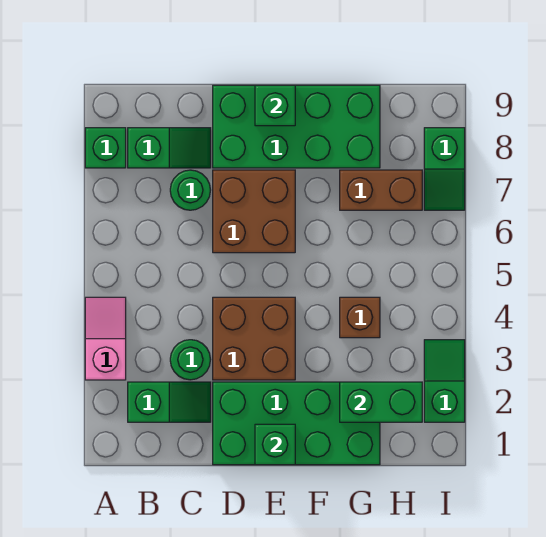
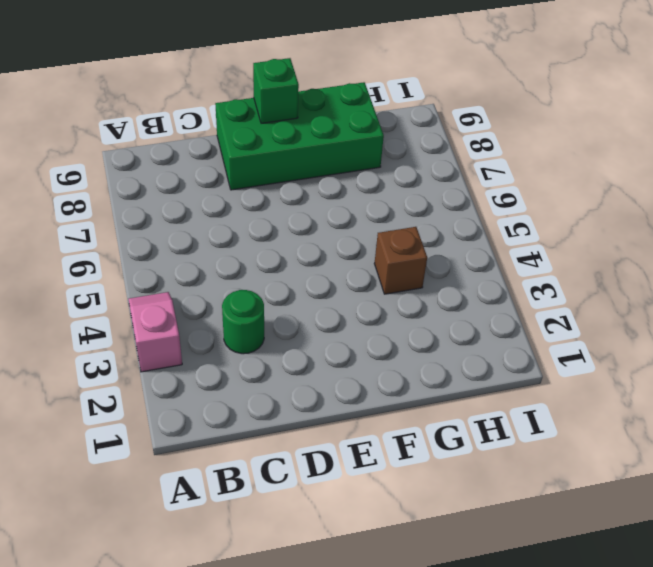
none -> green brick A8 level 1
none -> green slope B2:C2 level 1 top B
none -> green slope B8:C8 level 1 top B

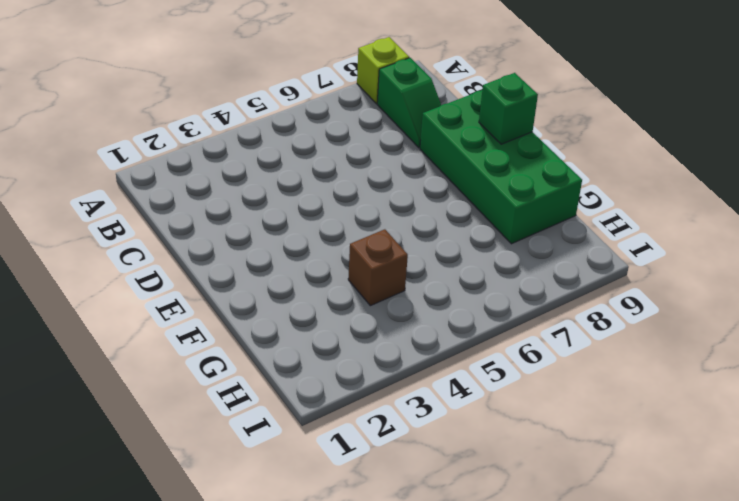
lime brick A8 level 1 -> green brick A8 level 1
none -> pink slope A3:A4 level 1 top 3
none -> green slope B2:C2 level 1 top B
none -> green round brick C3 level 1

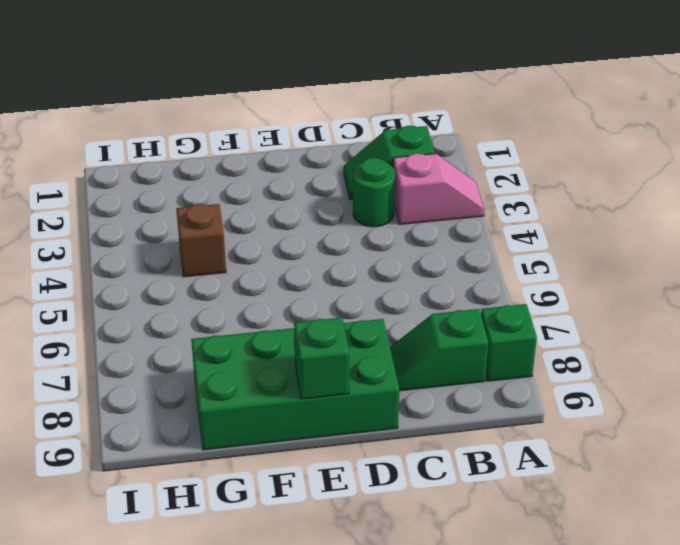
pink slope A3:B3 level 1 top B -> pink slope A3:A4 level 1 top 3
none -> green round brick C7 level 1
none -> green brick D1:G2 level 1
none -> brown brick D3:E4 level 1

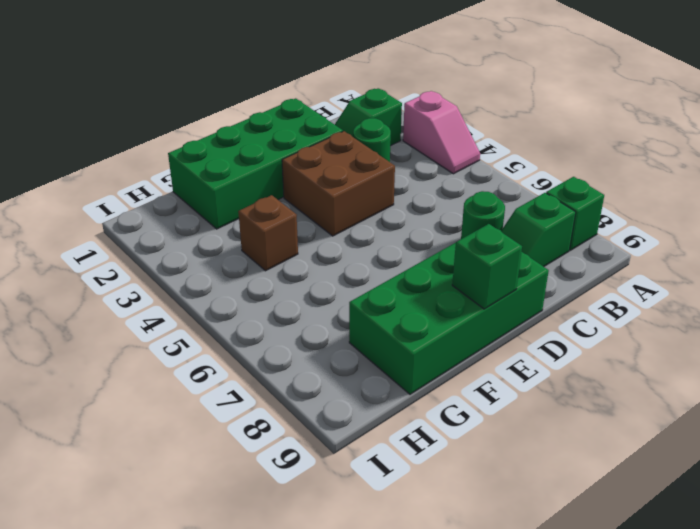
none -> brown brick D6:E7 level 1
none -> brown brick G7:H7 level 1
none -> green slope I2:I3 level 1 top 2

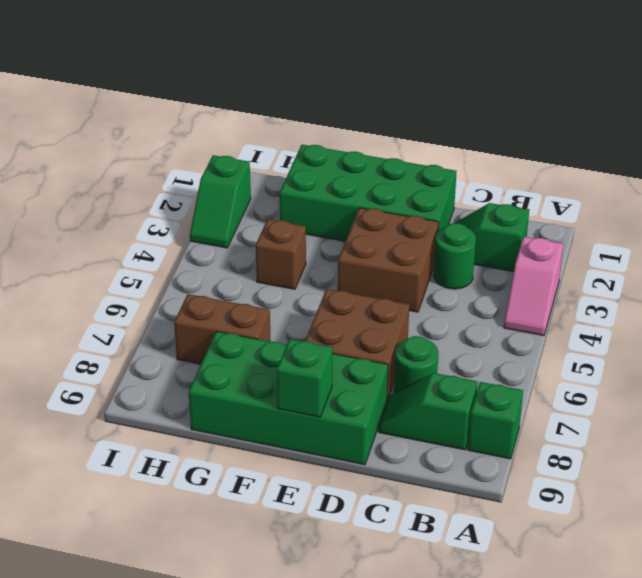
none -> green slope I7:I8 level 1 top 8
none -> green brick E1 level 2
none -> green brick G2:H2 level 2

